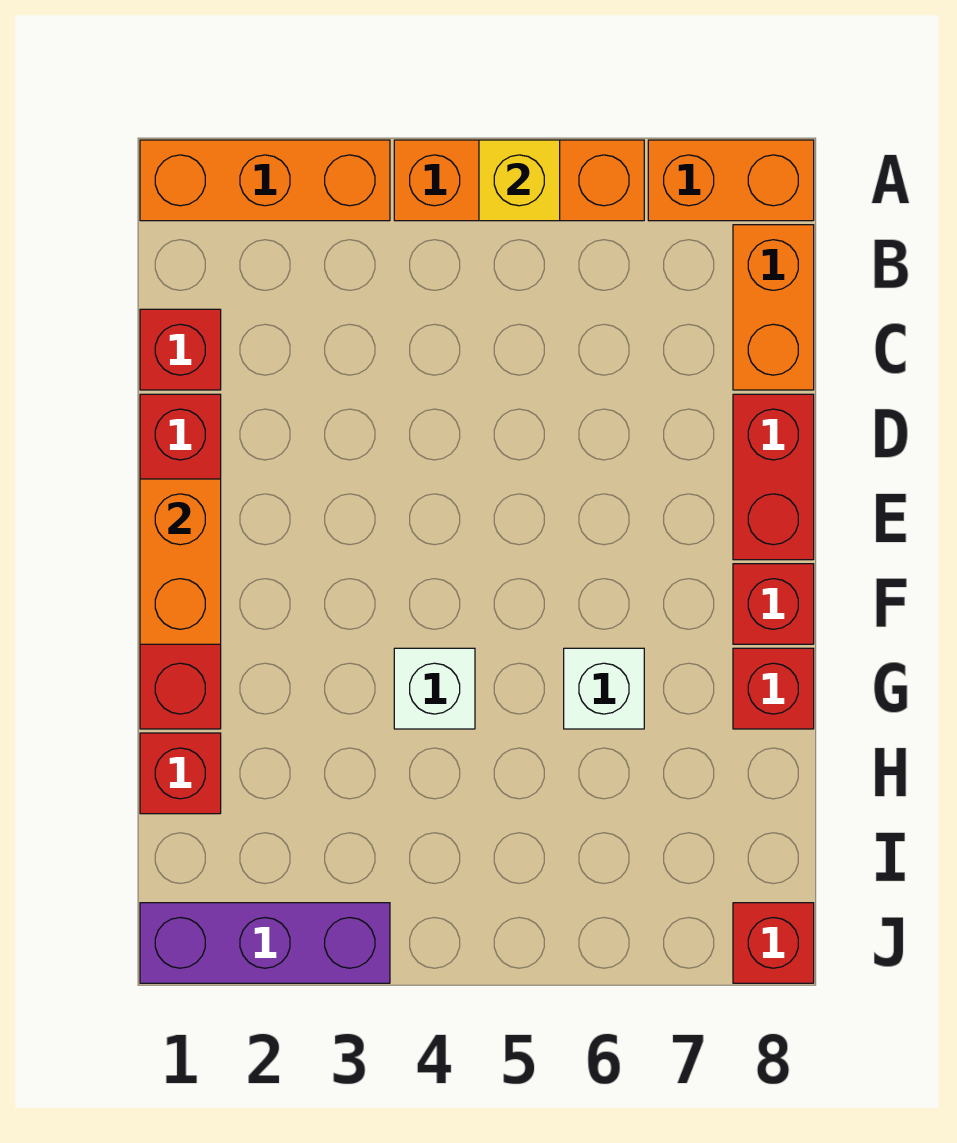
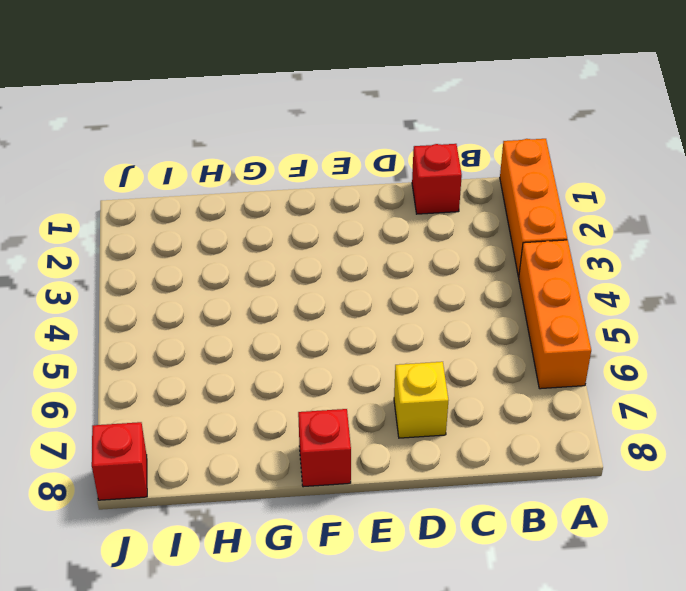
yellow brick D7 level 1 -> yellow brick A5 level 2
none -> orange brick A7:A8 level 1
none -> orange brick B8:C8 level 1
none -> red brick D1:G1 level 1

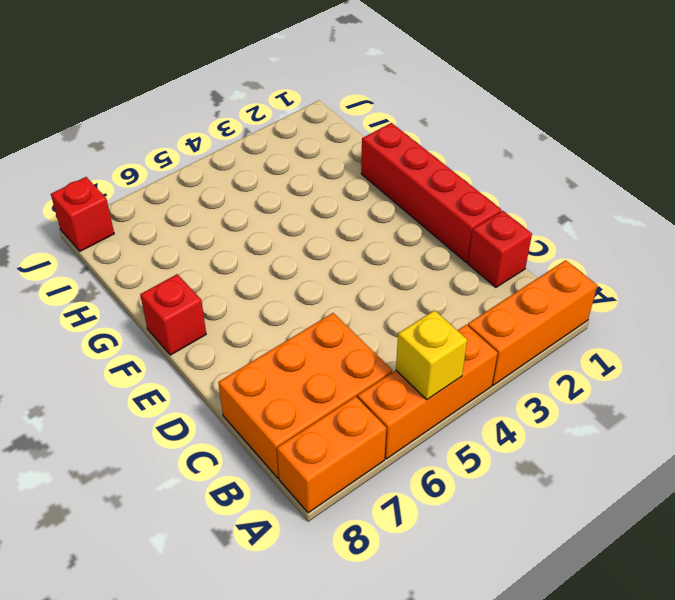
orange brick B6:C8 level 1 -> orange brick B8:C8 level 1
none -> red brick D8:E8 level 1
none -> white brick G4 level 1
none -> white brick G6 level 1

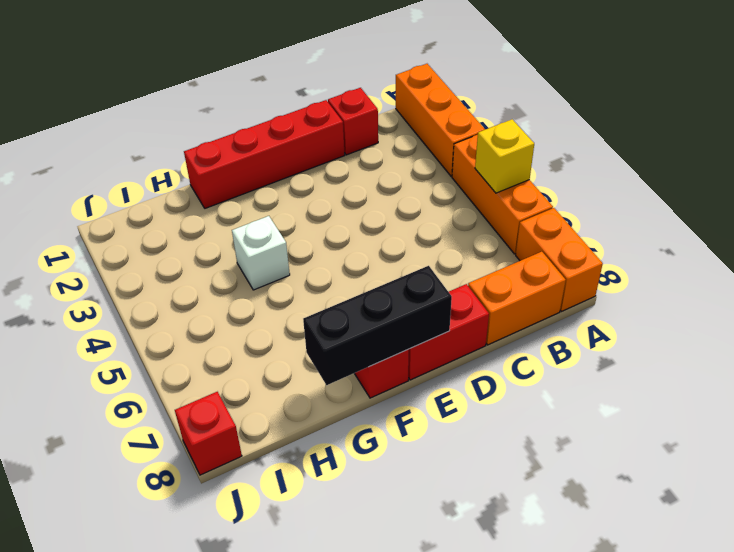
black brick E8:G8 level 2 -> none
none -> white brick G6 level 1
none -> red brick G8 level 1
none -> red brick H1 level 1

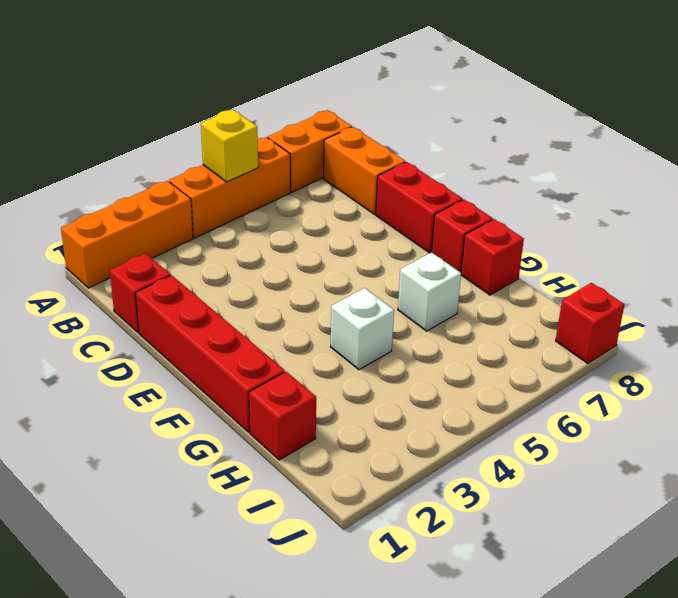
none -> purple brick J1:J3 level 1
none -> orange brick E1:F1 level 2

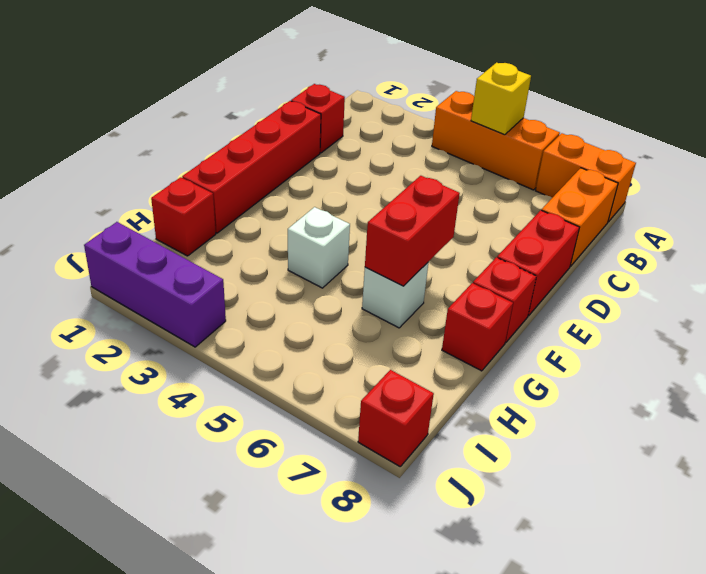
red brick F6:G6 level 2 -> none
none -> orange brick A1:A3 level 1
none -> orange brick E1:F1 level 2

